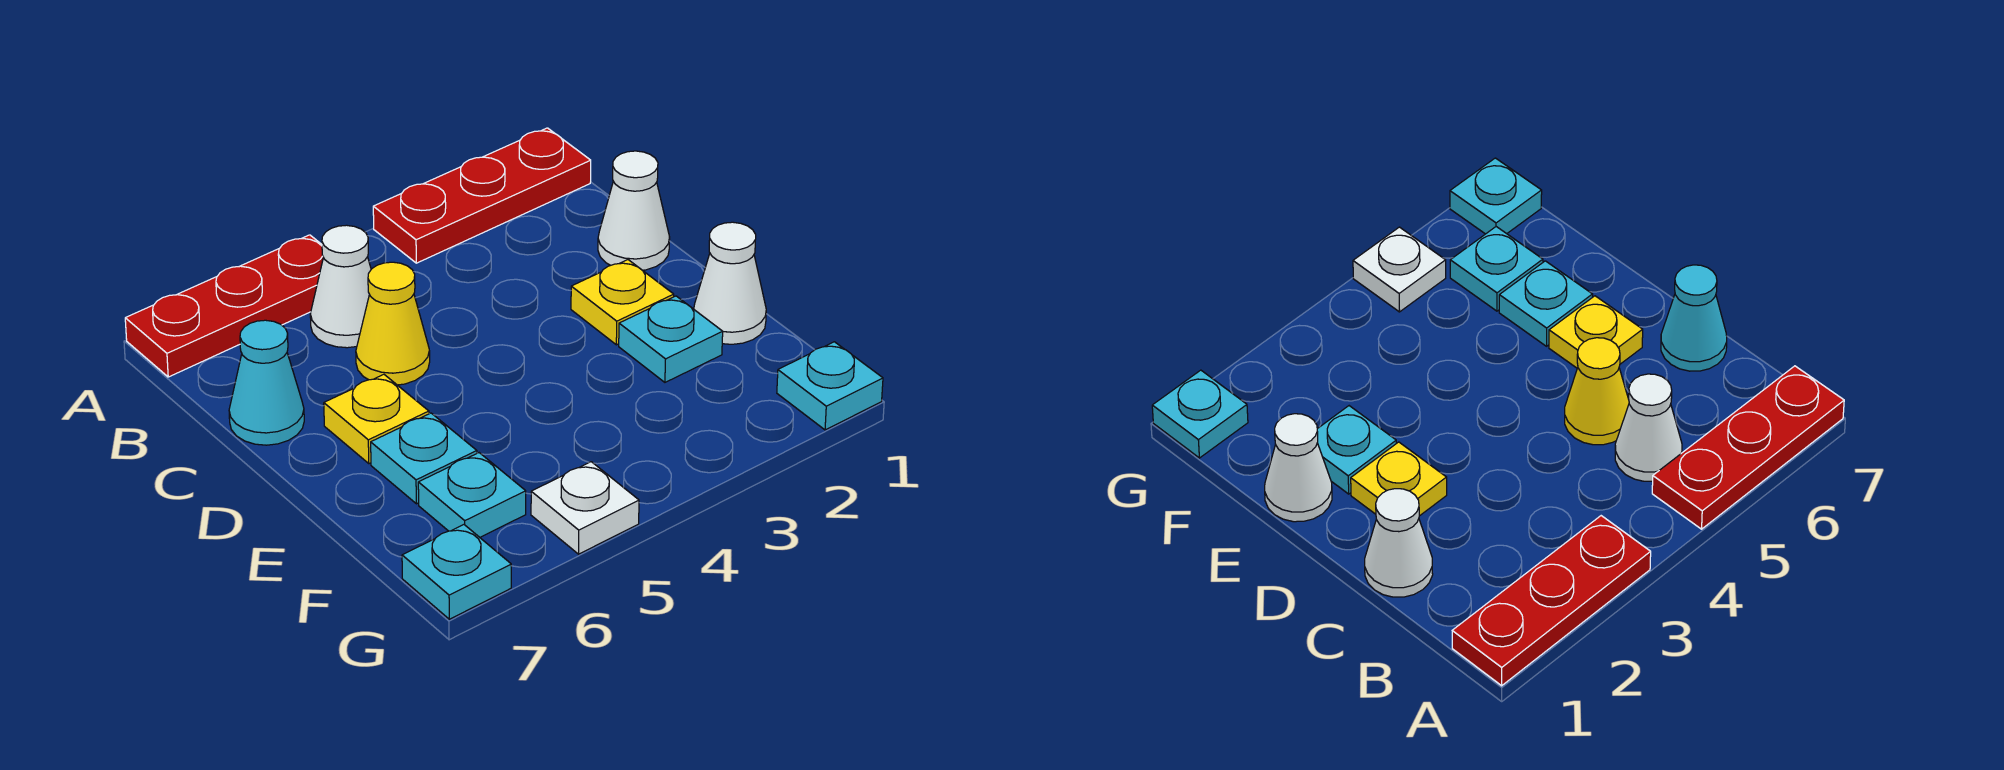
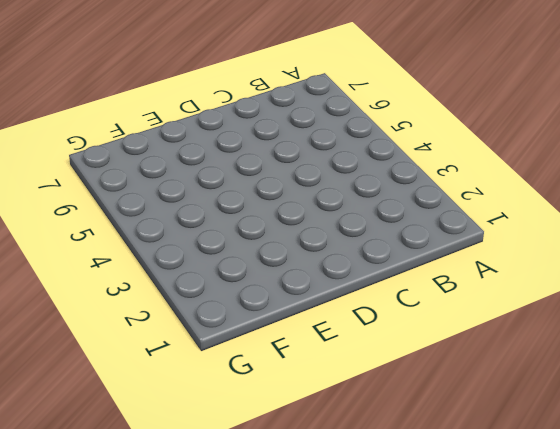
none -> red plate A1:A3 level 1
none -> red plate A5:A7 level 1
none -> white cone B5 level 1

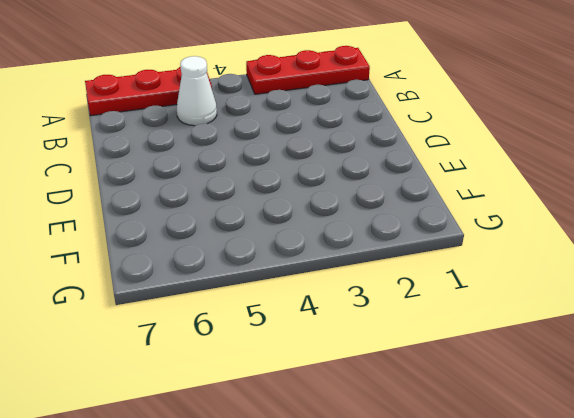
none -> white cone C1 level 1
none -> yellow cone C5 level 1
none -> cyan cone C7 level 1

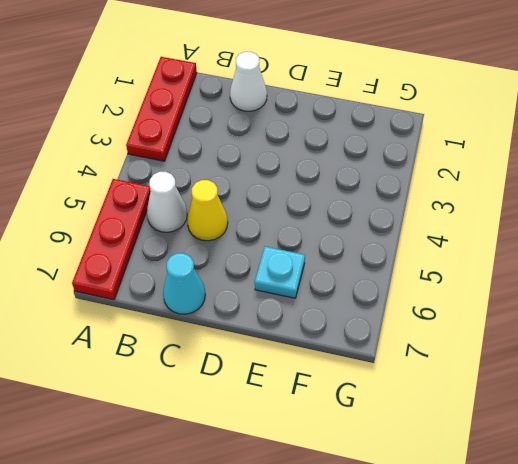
none -> yellow plate D2 level 1
none -> yellow plate D6 level 1
none -> white cone E1 level 1

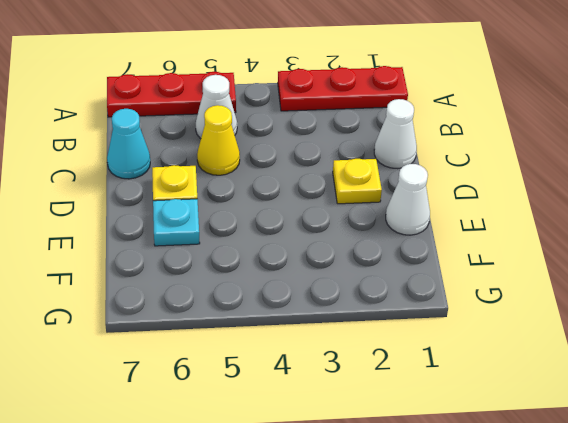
none -> cyan plate E2 level 1
none -> cyan plate F6 level 1
none -> cyan plate G1 level 1

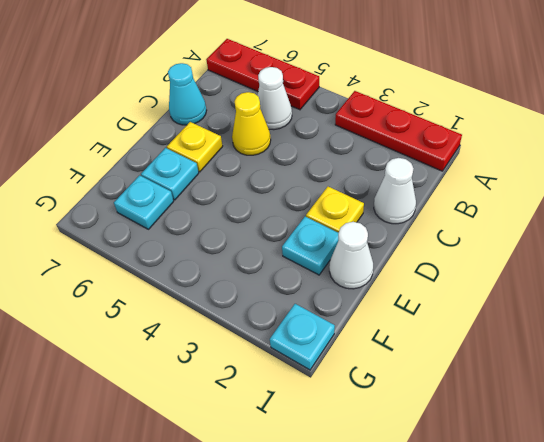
none -> white plate G5 level 1
none -> cyan plate G7 level 1

